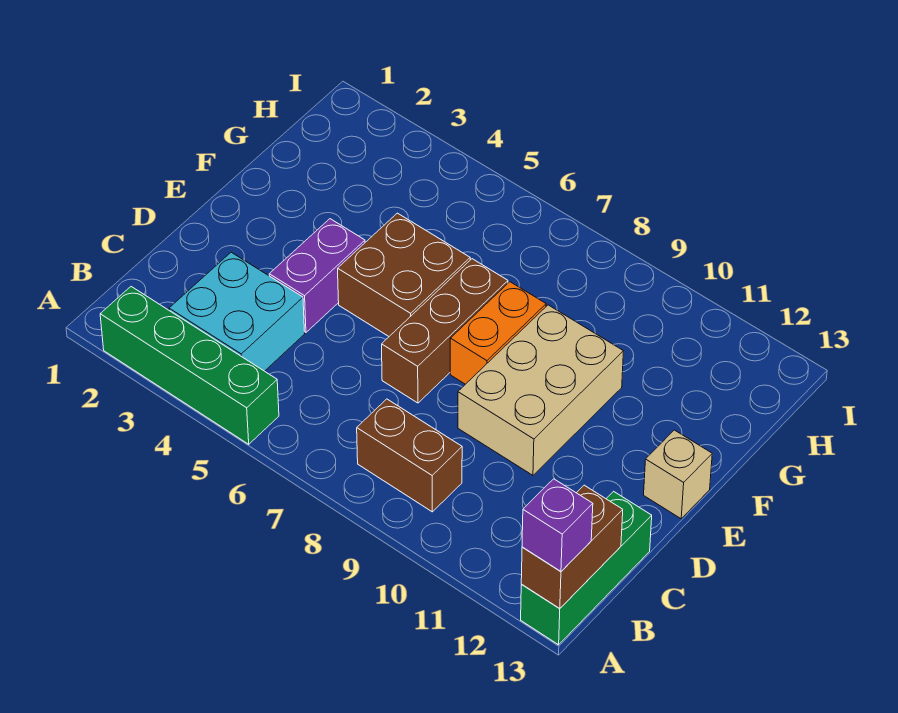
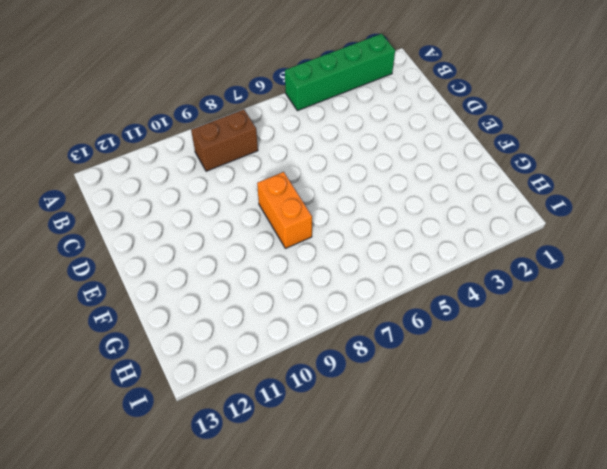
none -> green brick A13:C13 level 1
none -> cyan brick B3:C4 level 1
none -> purple brick D4:E4 level 1

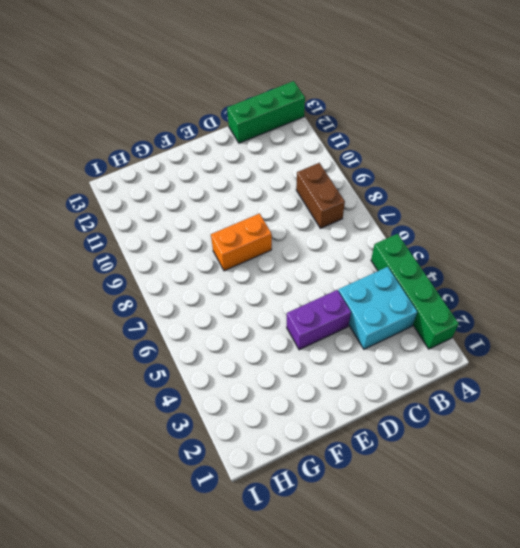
none -> brown brick D7:F7 level 1
none -> tan brick D9:F10 level 1
none -> brown brick E5:F6 level 1

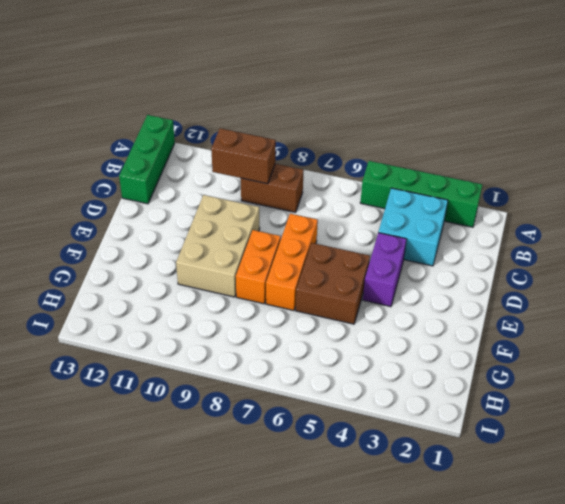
brown brick B9:B10 level 2 -> brown brick A13:B13 level 2
orange brick D7:F7 level 1 -> brown brick D7:F7 level 1
none -> tan brick E13 level 1
none -> purple brick A13 level 3

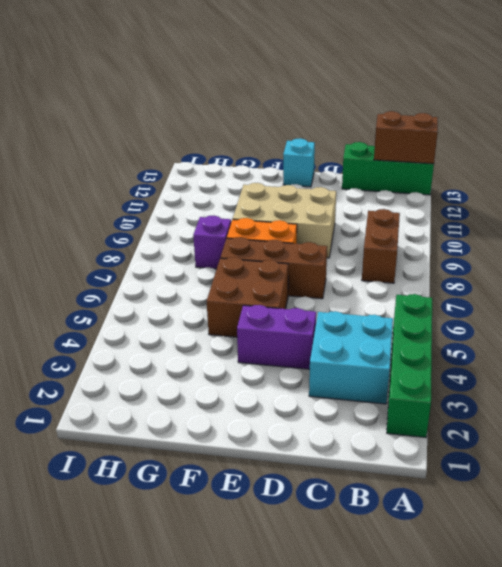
cyan brick E13 level 1 -> tan brick E13 level 1
purple brick G8 level 1 -> purple brick A13 level 3

